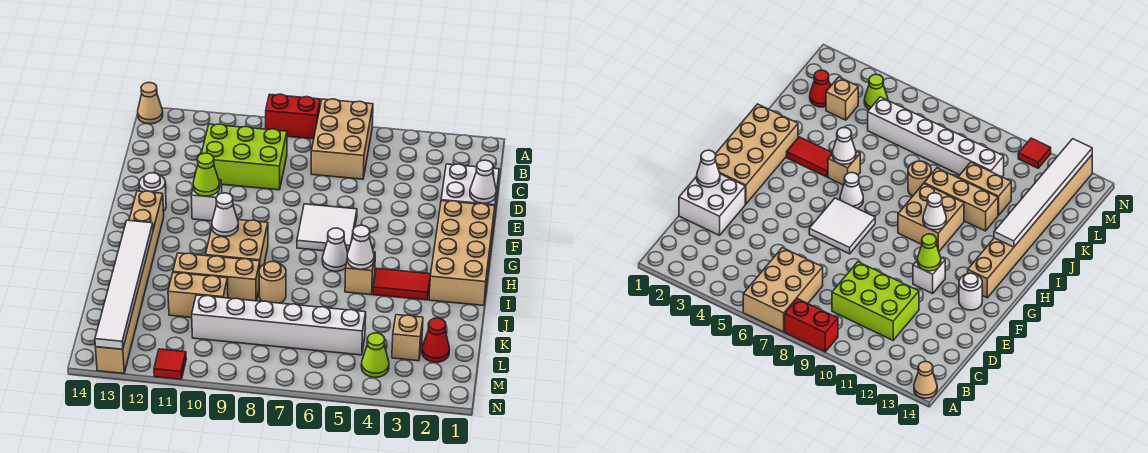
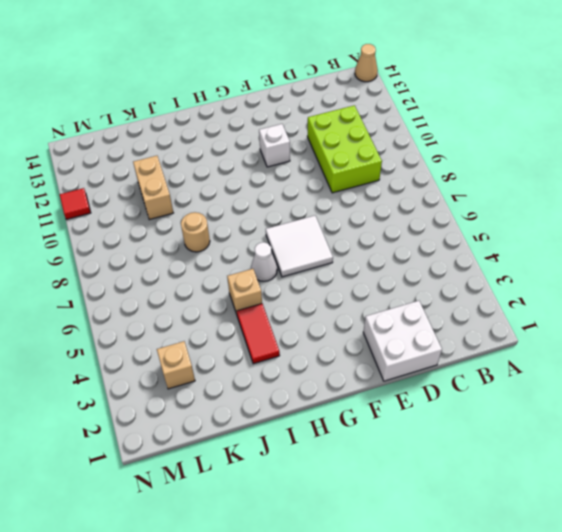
none -> tan brick A6:C7 level 1
none -> red brick A8:A9 level 1
none -> tan brick F1:I2 level 1

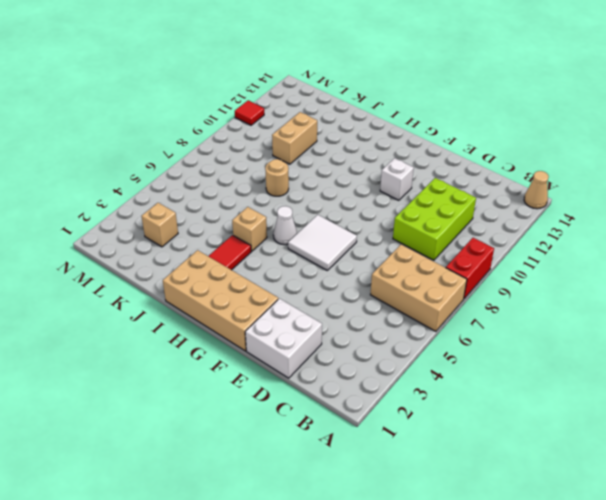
none -> white round brick F13 level 1
none -> tan brick G13:N13 level 1
none -> tan brick H9:I10 level 1

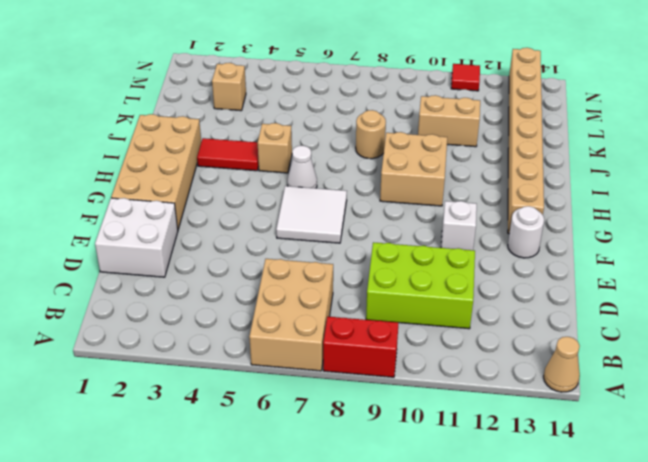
none -> tan brick J9:J11 level 1
none -> red cone L2 level 1
none -> white brick L5:L10 level 1

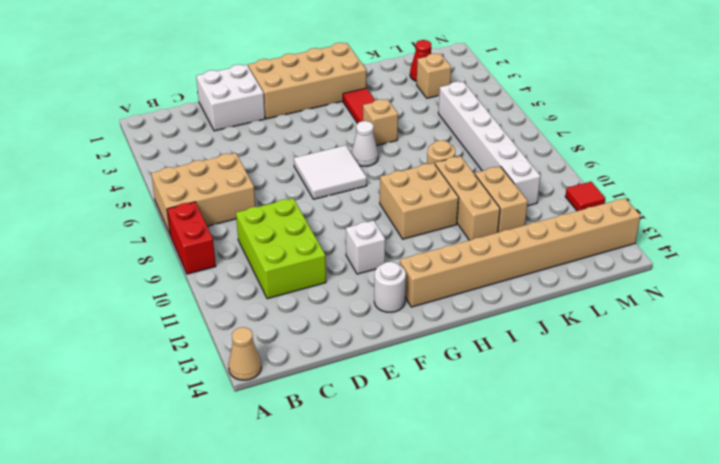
none -> lime cone M4 level 1
none -> white cone E1 level 2
none -> lime cone F11 level 2

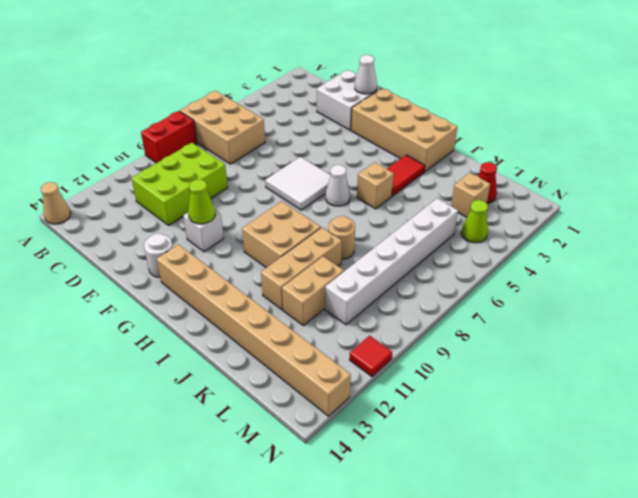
none -> white cone H10 level 2
none -> white cone I5 level 2
none -> white tile I13:N13 level 2

